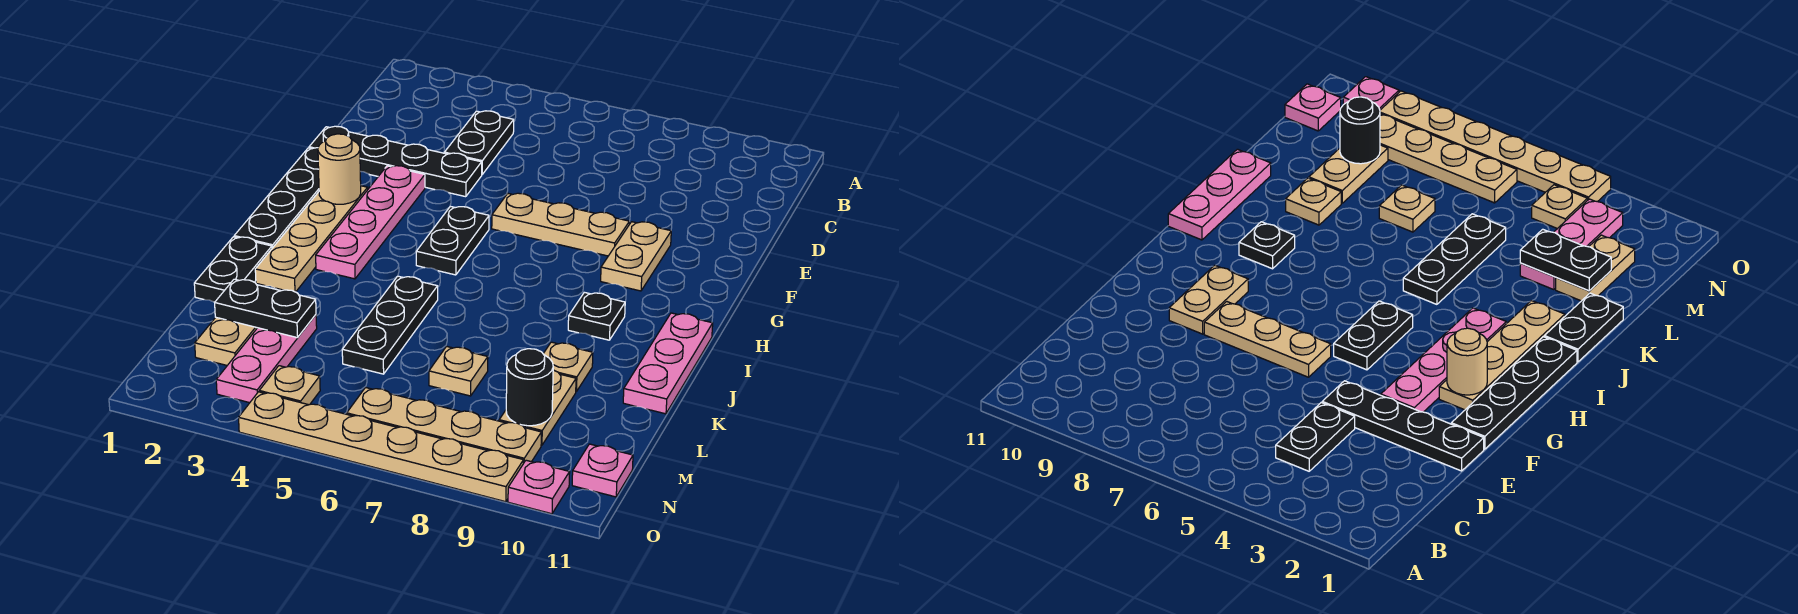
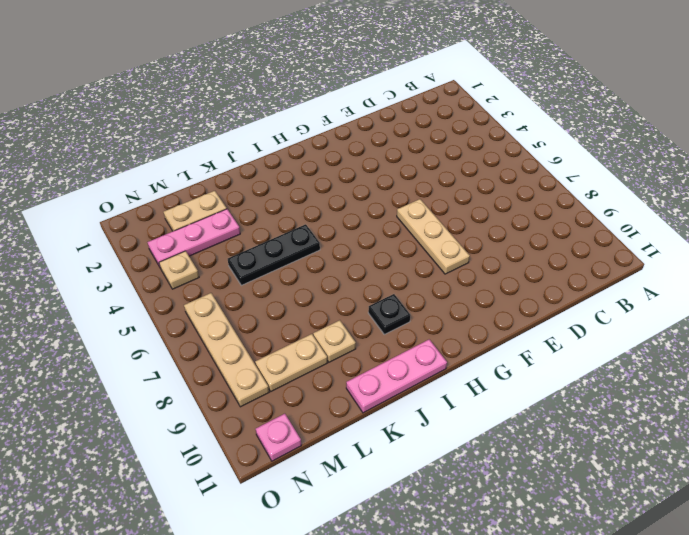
none -> black plate C4:D4 level 1
none -> black plate E1:E4 level 1
none -> black plate F1:I1 level 1

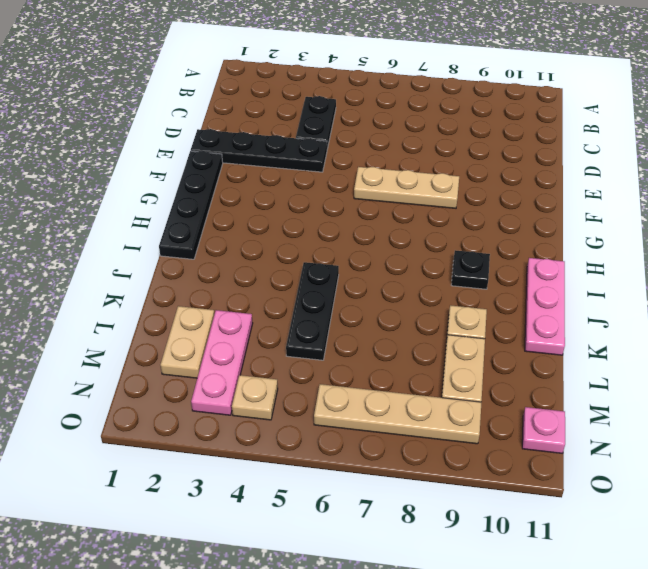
none -> pink plate F3:I3 level 1
none -> tan plate F9:G9 level 1
none -> tan plate G2:J2 level 1

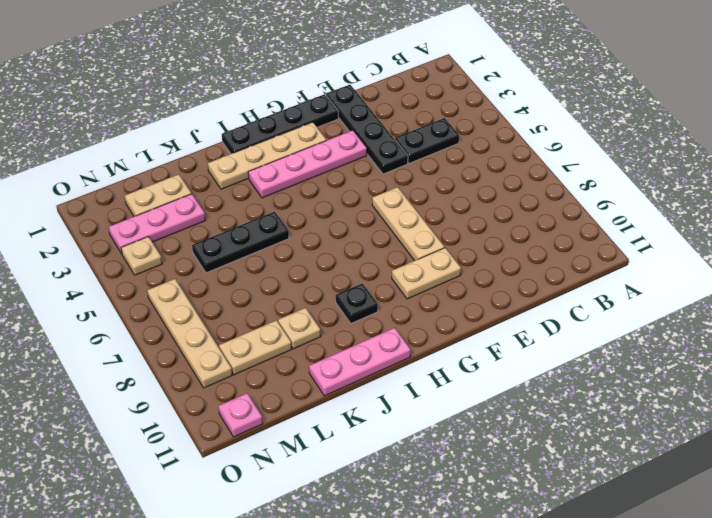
none -> black plate G5:H5 level 1
none -> black plate J1:K1 level 1
none -> tan plate L7 level 1

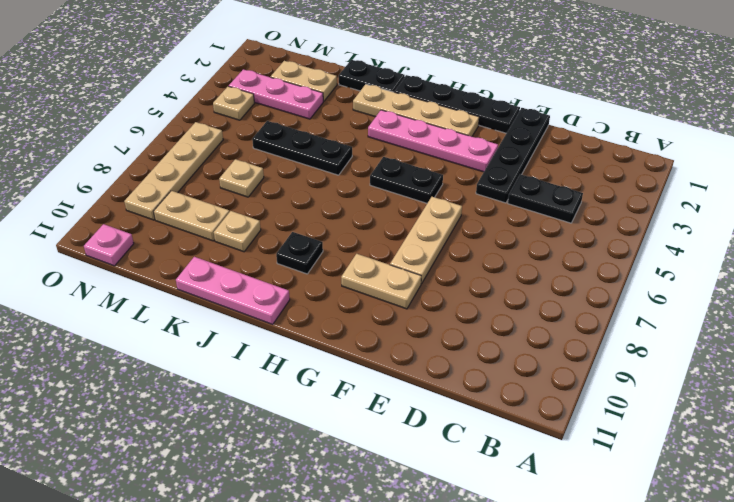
none -> tan plate O4:O9 level 1
none -> pink plate O10 level 1
none -> tan round brick G2 level 2

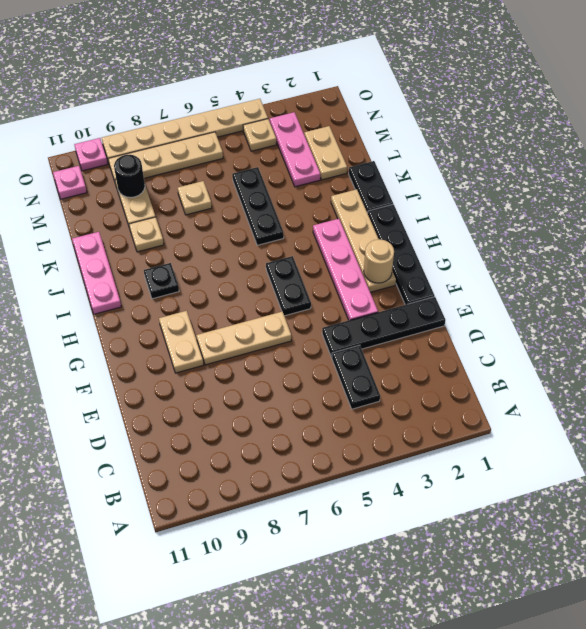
none -> black plate L2:L3 level 2

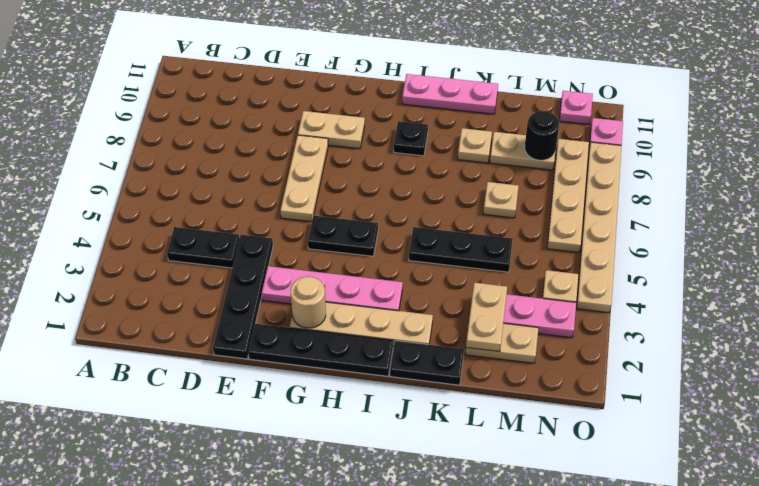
tan plate L2:L3 level 2 -> black plate L2:L3 level 2

